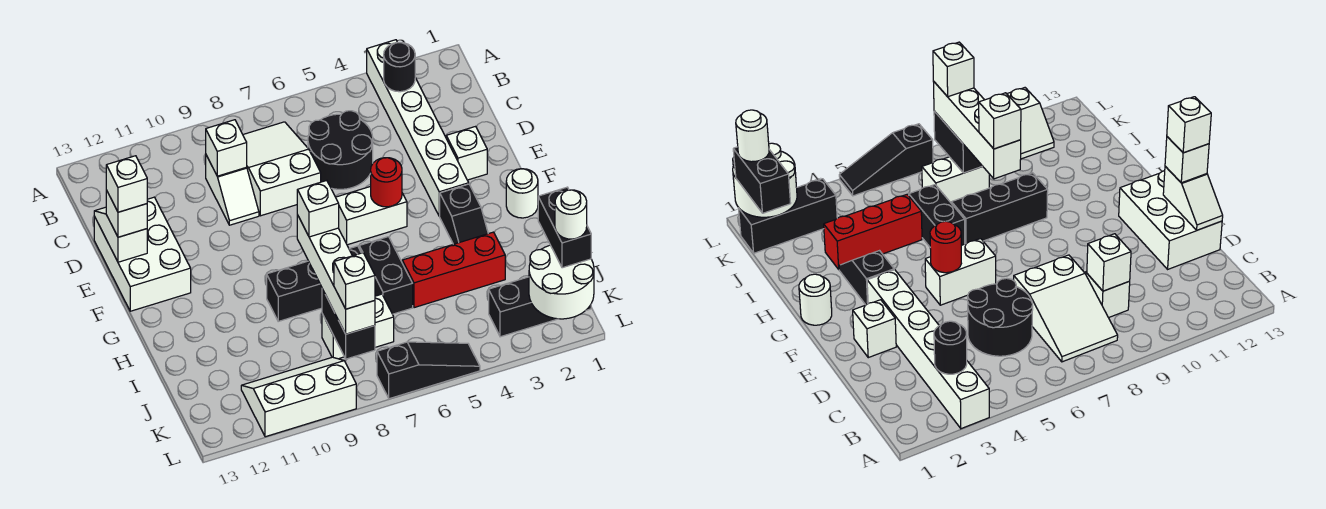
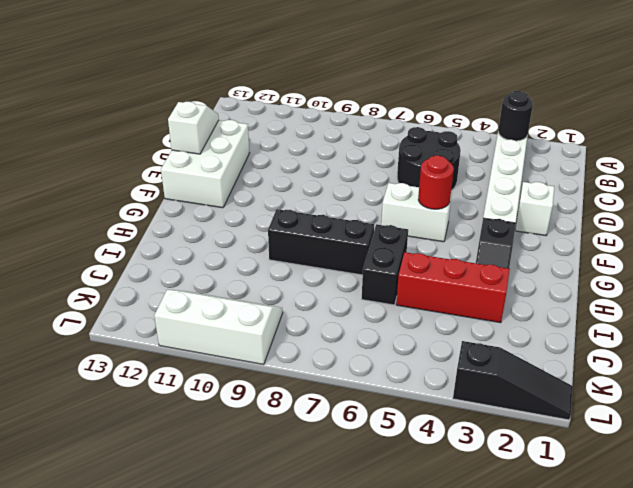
black slope L1:L3 level 1 top 3 -> black slope L5:L7 level 1 top 7
none -> white slope B7:D8 level 1 top D
none -> white slope C9:D9 level 1 top C
none -> white round brick G1 level 1

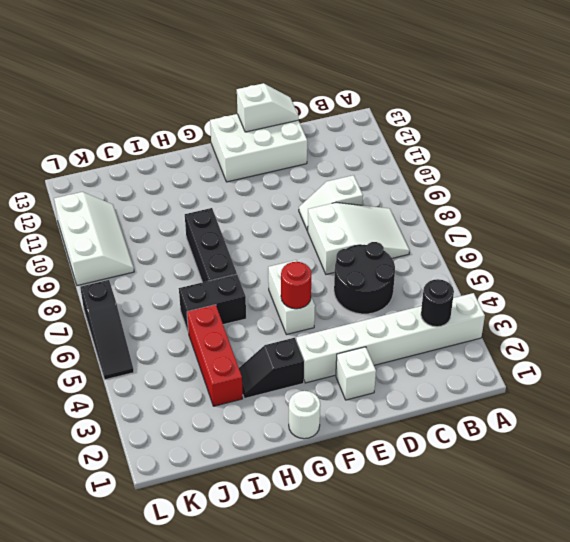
none -> white brick J7:J8 level 1
none -> black brick K1:K3 level 1
none -> white brick C9 level 2

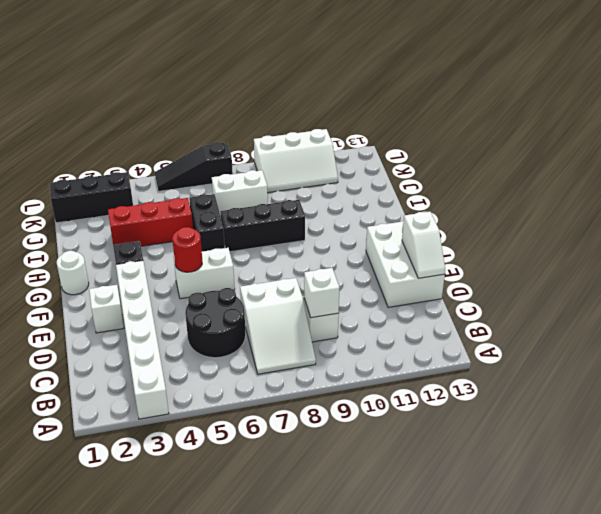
none -> black round brick B3 level 2
none -> black brick J8:K8 level 2
none -> white round brick K1:L2 level 2

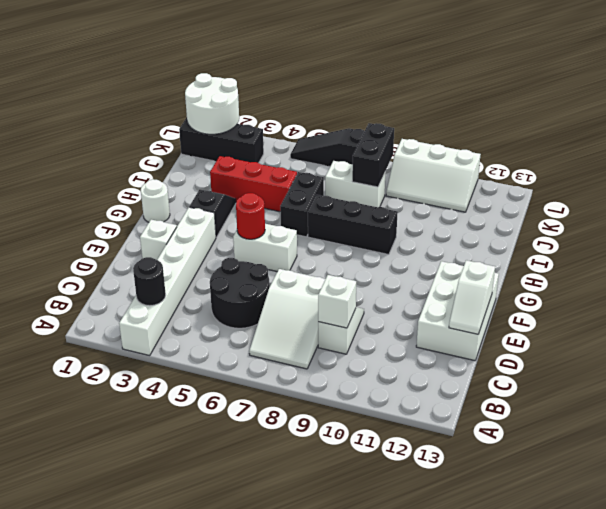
none -> white brick E13 level 3
none -> white brick H8:K8 level 3
none -> black brick J1:K1 level 3

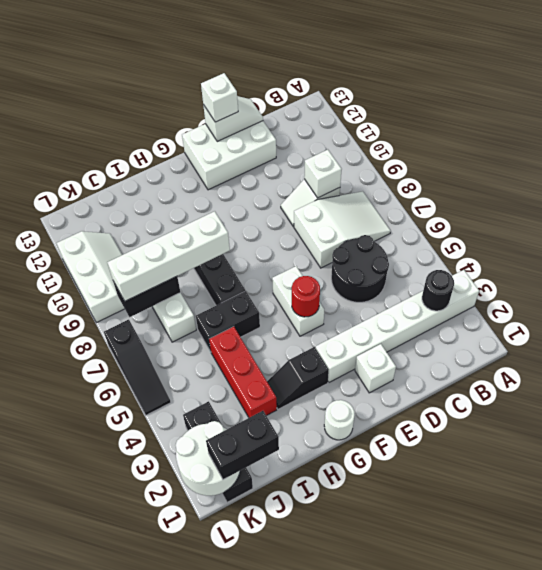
none -> white brick E13 level 4
none -> white brick H8 level 4
none -> white round brick K1 level 4

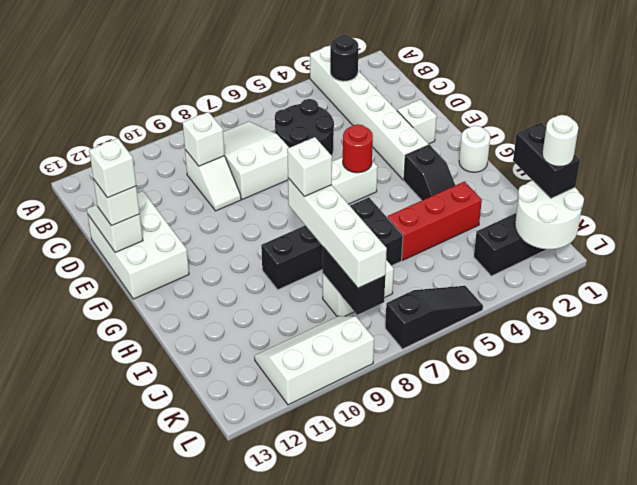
none -> white brick K8 level 4

